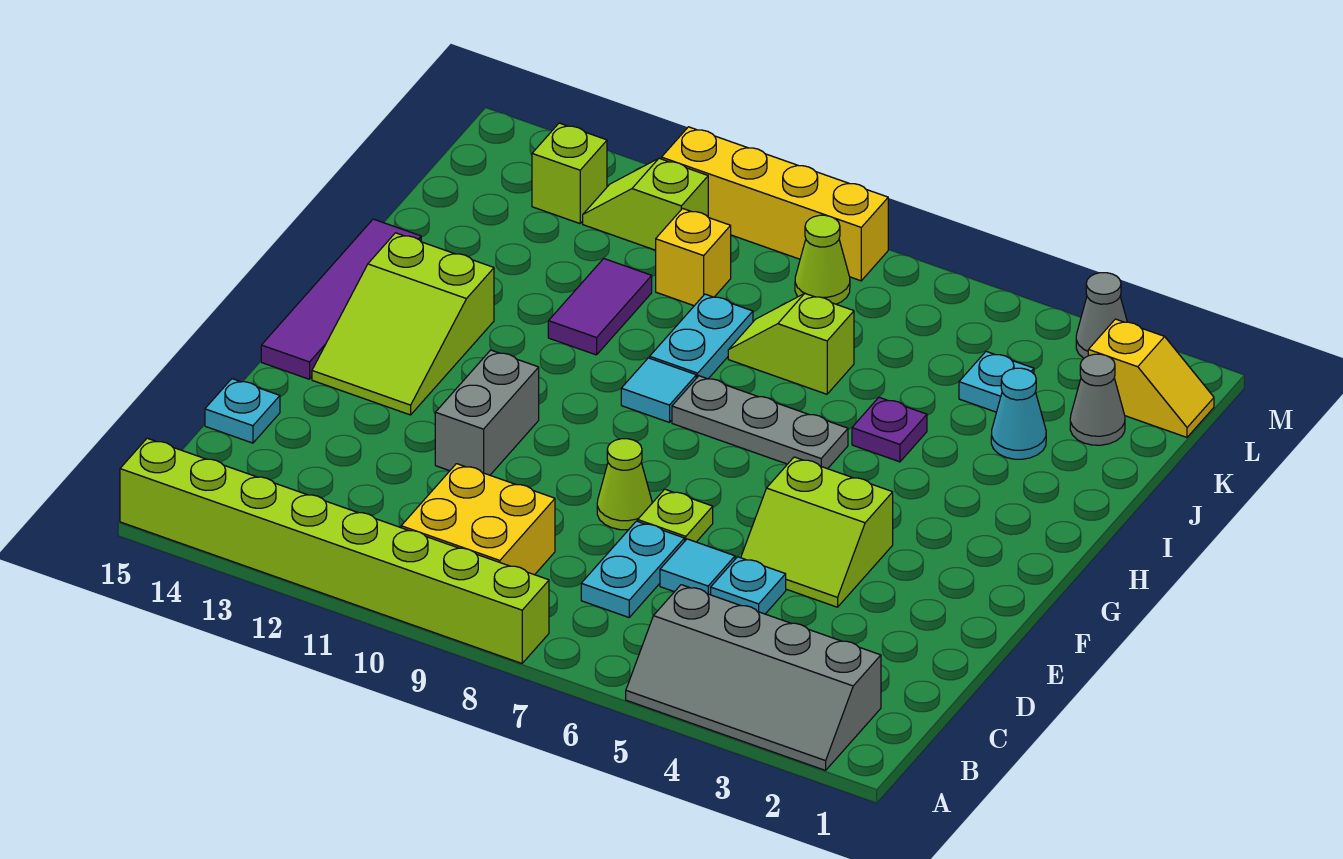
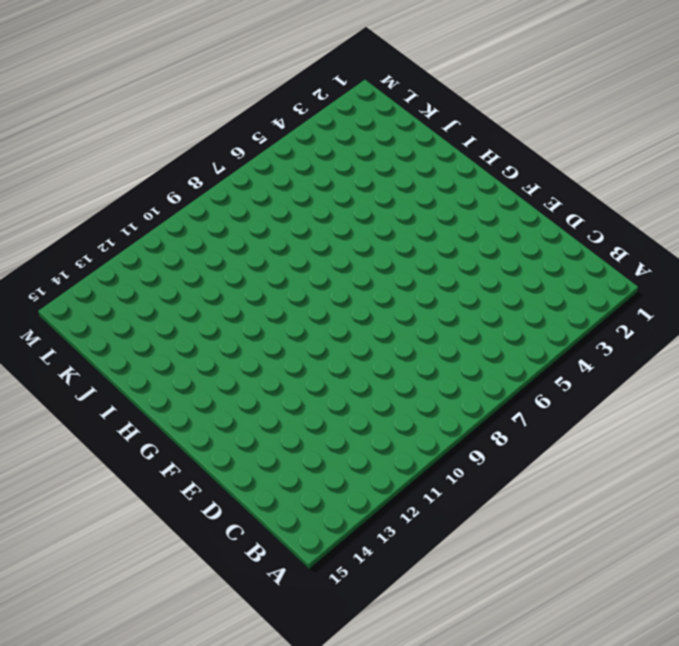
none -> grey slope A2:B5 level 1 top B
none -> lime brick A8:A15 level 1
none -> yellow brick B9:C10 level 1

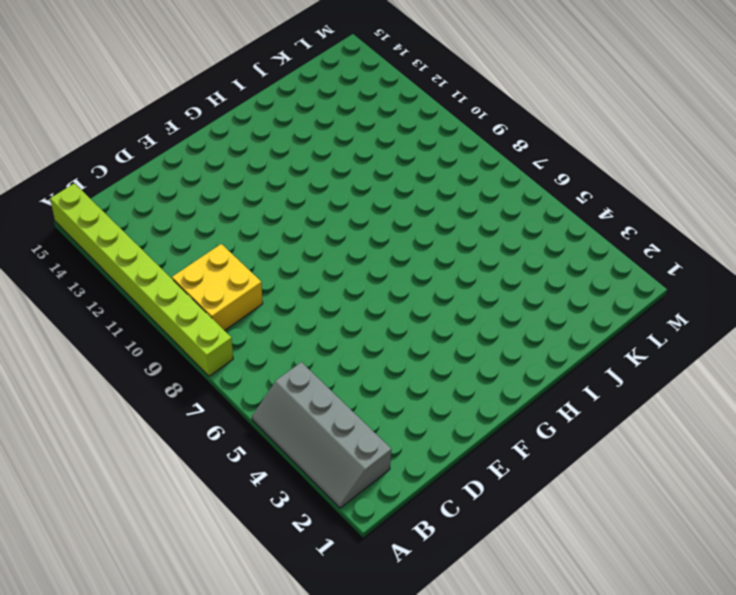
none -> cyan plate C7:D7 level 1
none -> cyan plate D5 level 1
none -> cyan tile D6 level 1

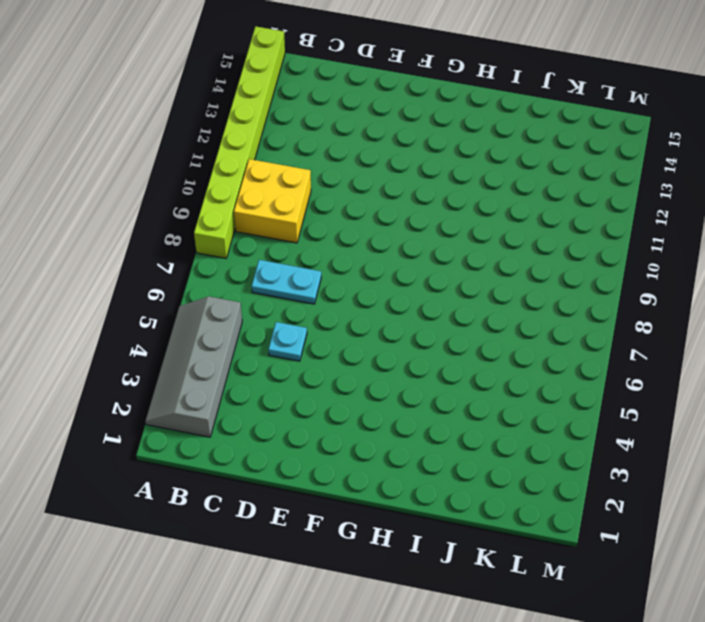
none -> cyan tile D6 level 1
none -> cyan plate D15 level 1
none -> lime slope E4:F5 level 1 top F

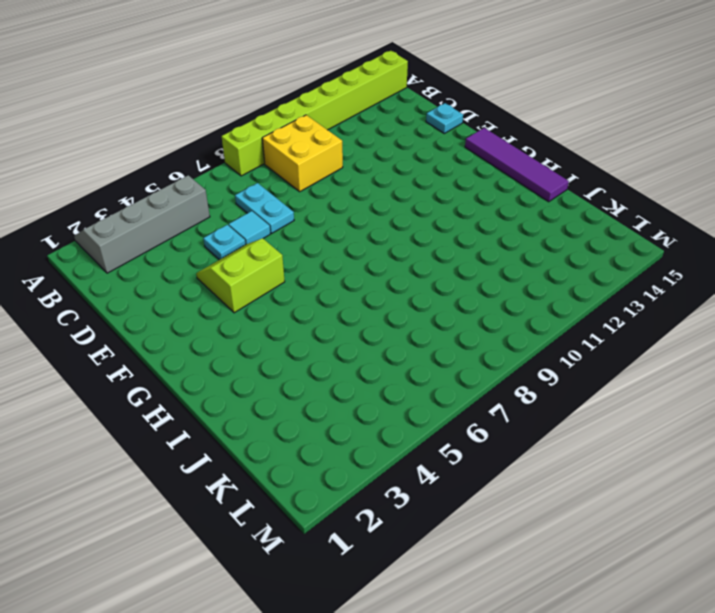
none -> lime plate E7 level 1
none -> lime cone E8 level 1
none -> grey brick E11:F11 level 1

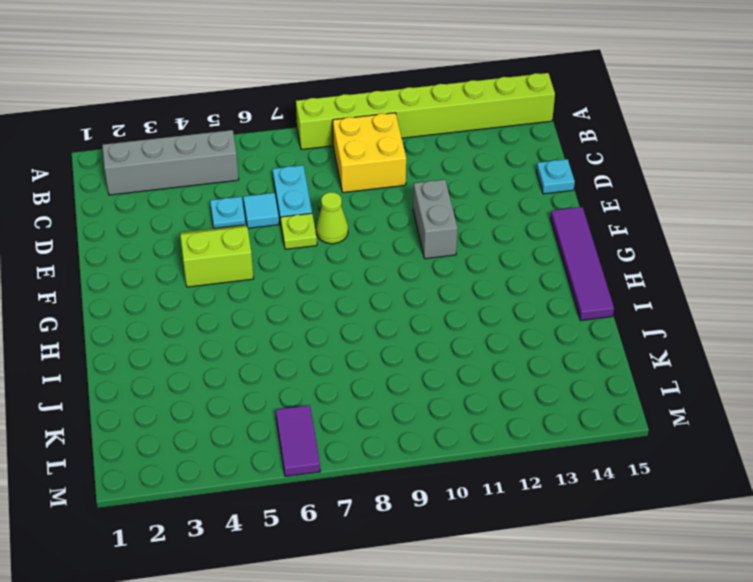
purple tile L6:M6 level 1 -> purple tile I11:J11 level 1
none -> lime slope F13:H14 level 1 top H
none -> grey plate H6:H8 level 1
none -> cyan tile H9 level 1

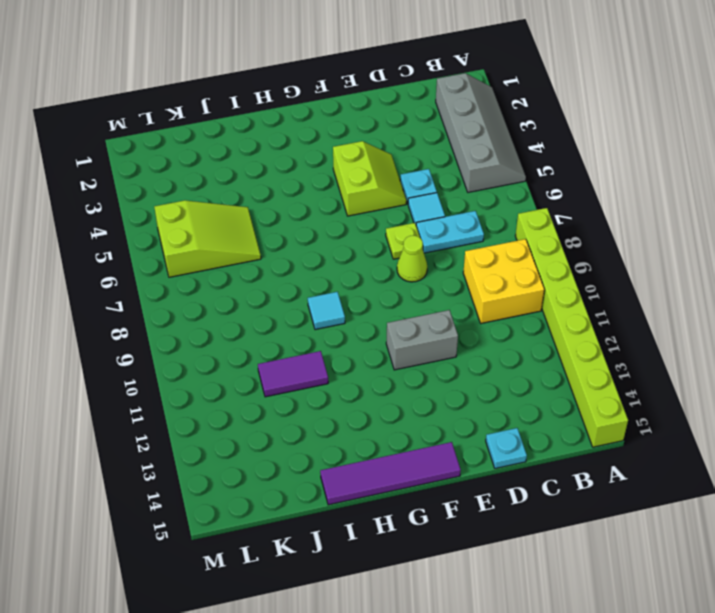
lime slope J5:L6 level 1 top L -> lime slope F13:H14 level 1 top H
none -> grey plate H6:H8 level 1
none -> purple plate I5 level 1
none -> cyan plate I9:J9 level 1

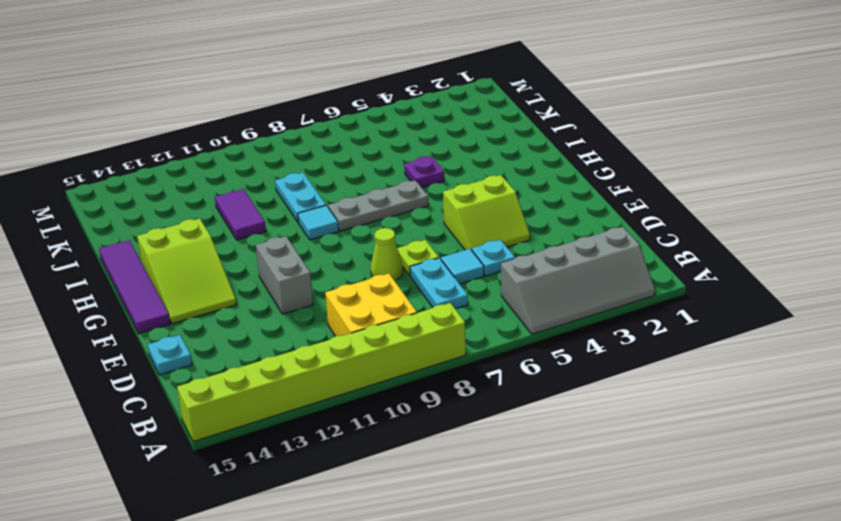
none -> cyan cone J3 level 1
none -> lime slope J7:J8 level 1 top 7
none -> grey cone K2 level 1

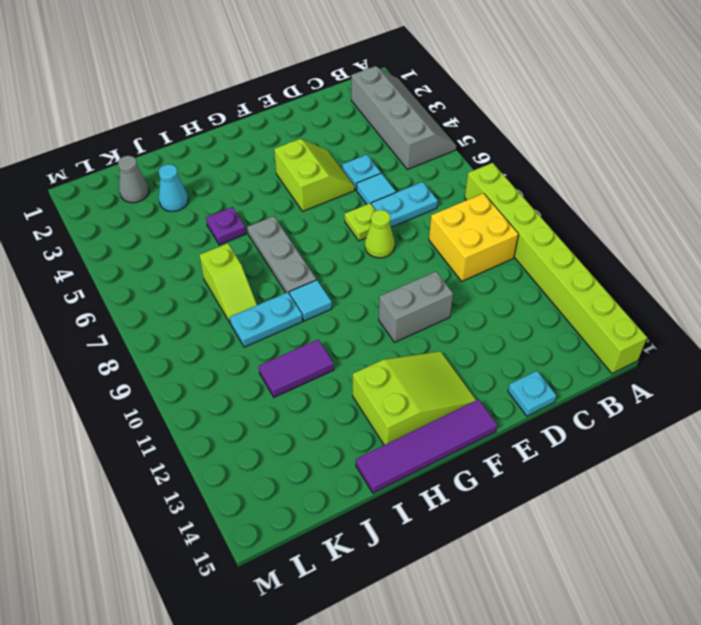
none -> cyan plate K4 level 1
none -> yellow brick K10 level 1
none -> yellow slope L1:L2 level 1 top 2

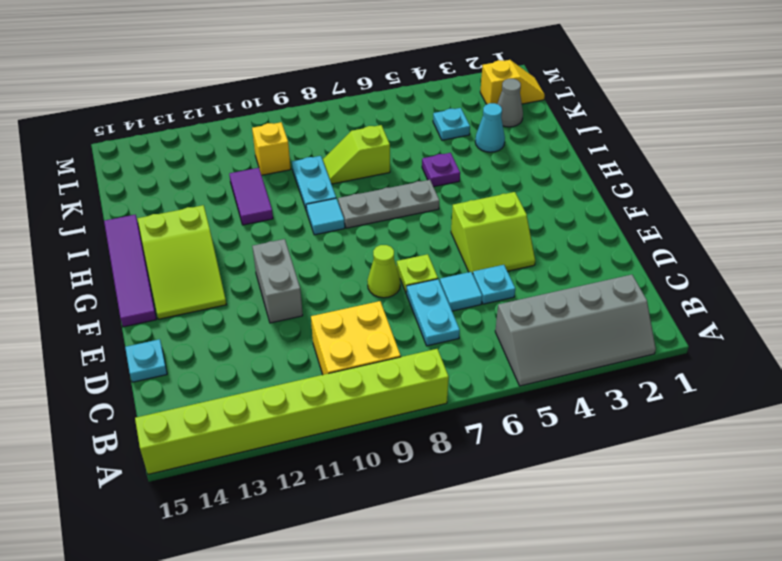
none -> lime cone L8 level 1
none -> lime slope L11:L12 level 1 top 11
none -> lime brick L13 level 1

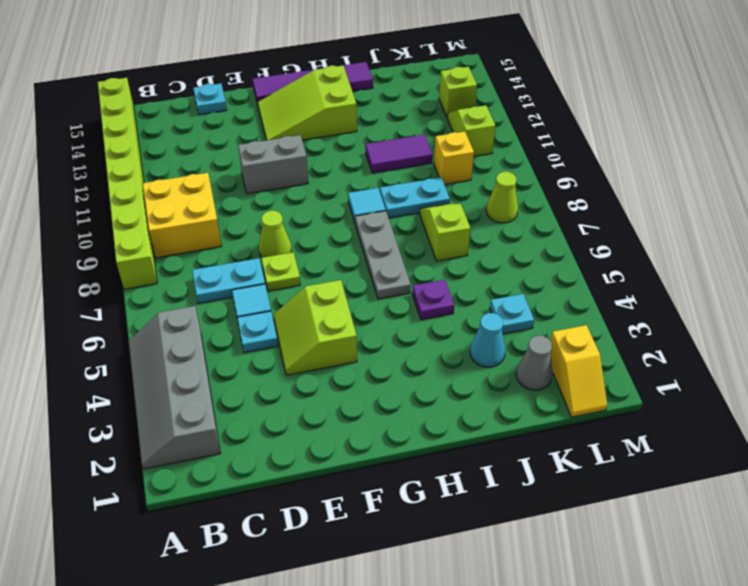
none -> grey cone M3 level 1
none -> yellow brick M8:M11 level 1

